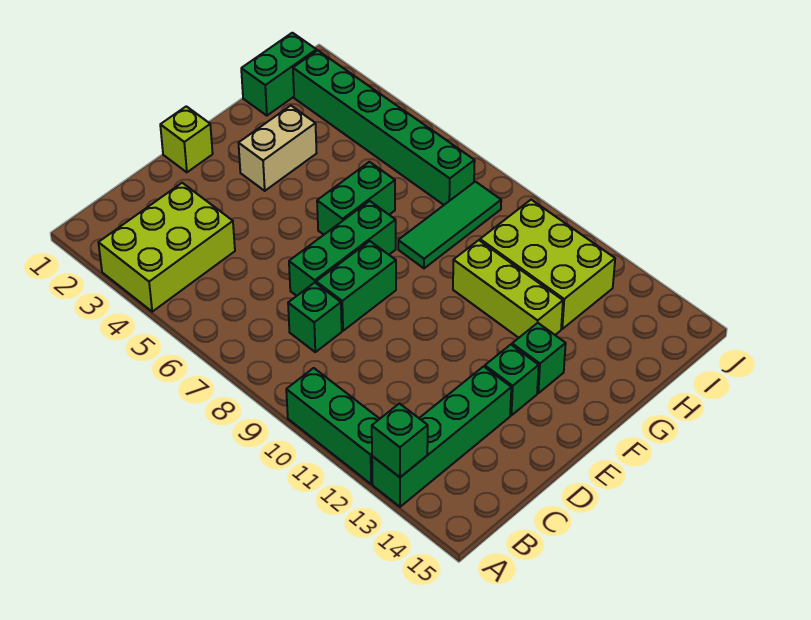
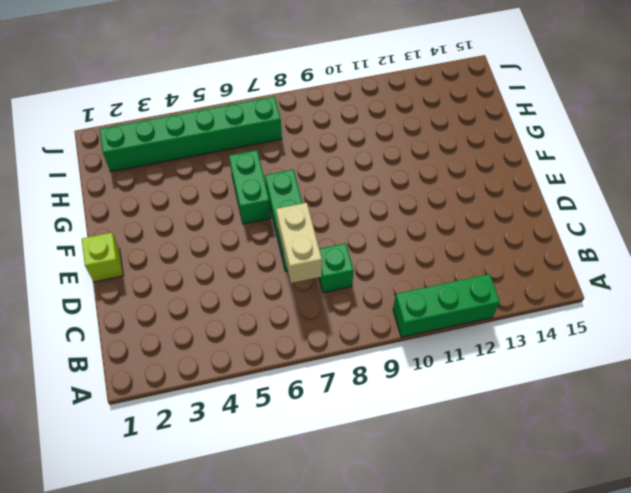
tan brick C7:D7 level 2 -> tan brick F3:G3 level 1
none -> lime brick A3:C4 level 1
none -> green brick A13:D13 level 1
none -> green brick D8:E8 level 1

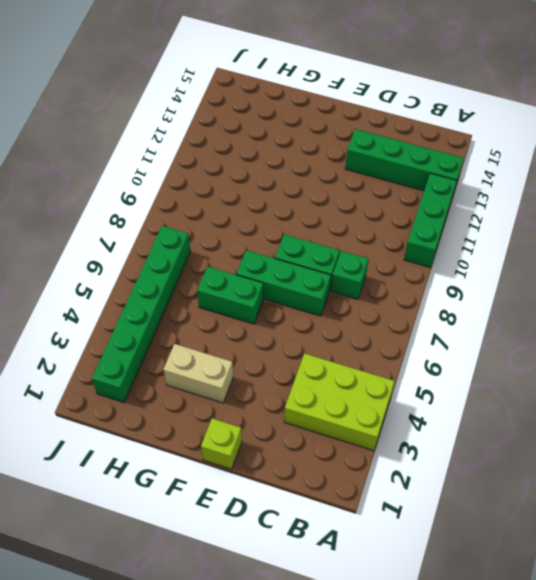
none -> green brick E13 level 1
none -> green brick F13 level 1
none -> green tile G8:I8 level 1

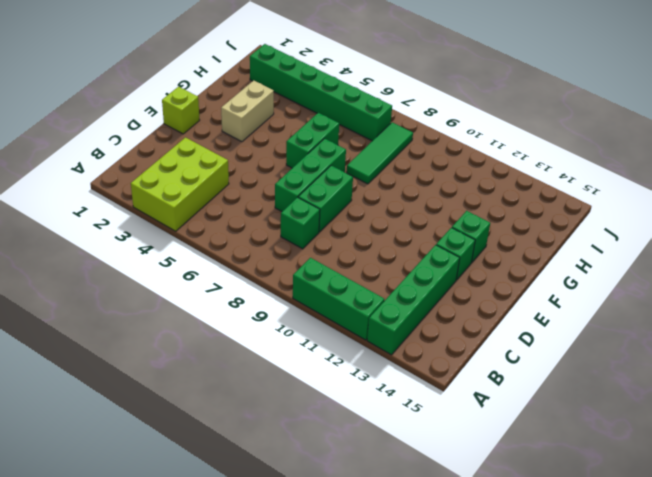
none -> lime brick G10:G12 level 1
none -> green brick H1:I1 level 1
none -> lime brick H10:I12 level 1

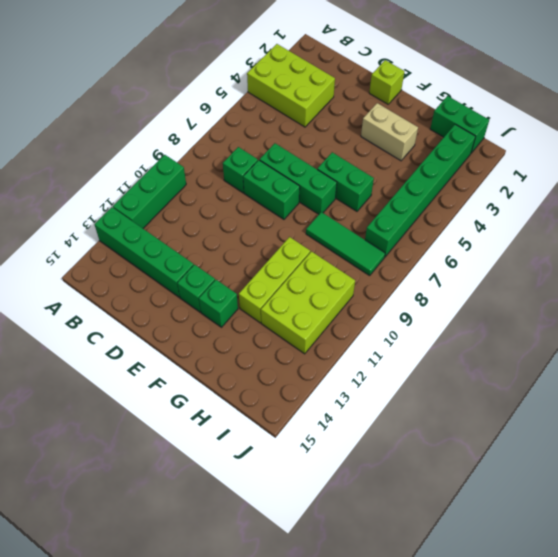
none -> green brick A13 level 2

